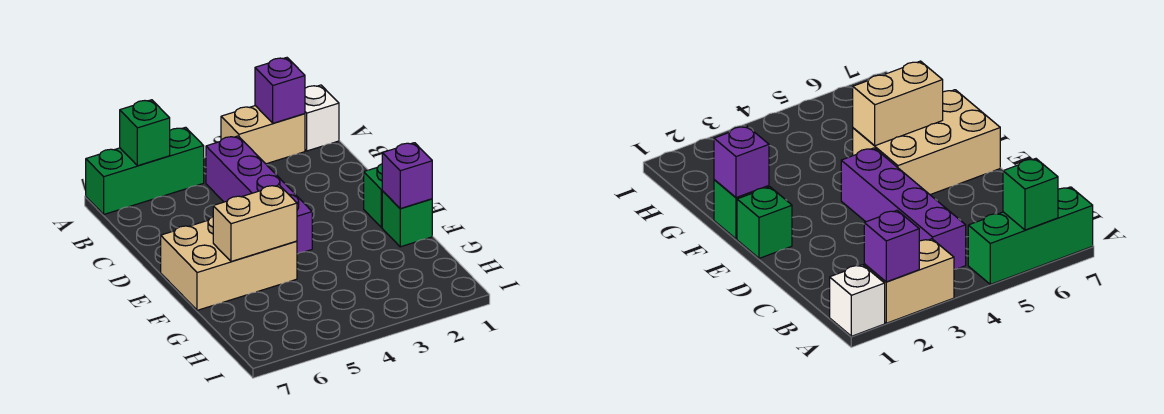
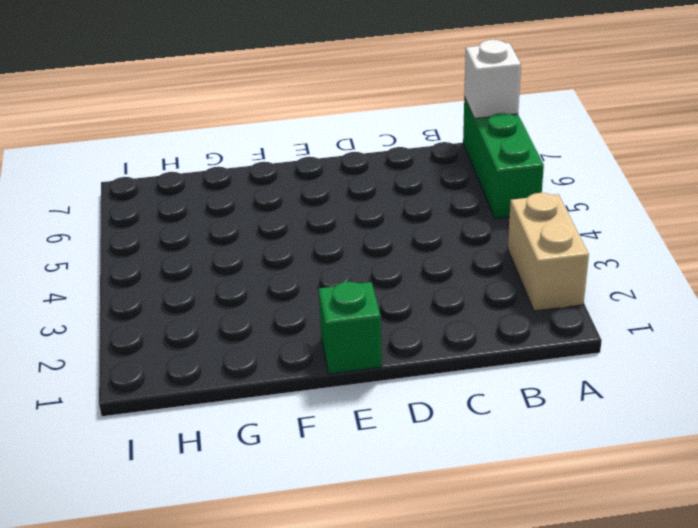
white brick A7 level 2 -> white brick A1 level 1
none -> purple brick B4:E4 level 1
none -> tan brick E5:F7 level 1

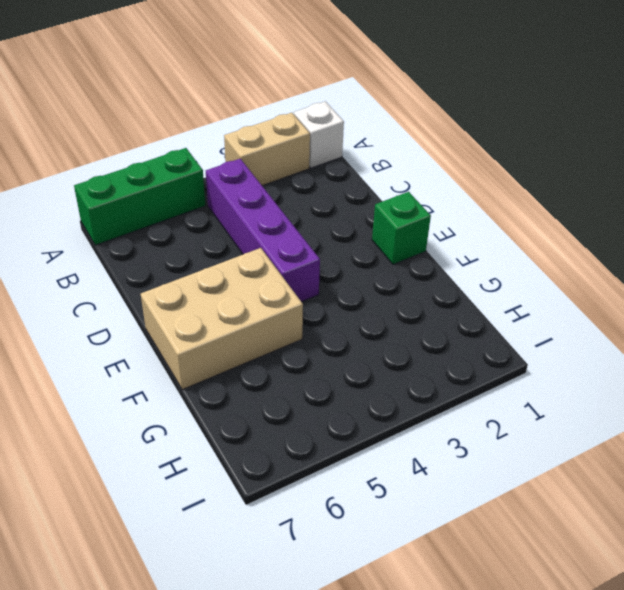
none -> green brick F1 level 1
none -> purple brick A2 level 2

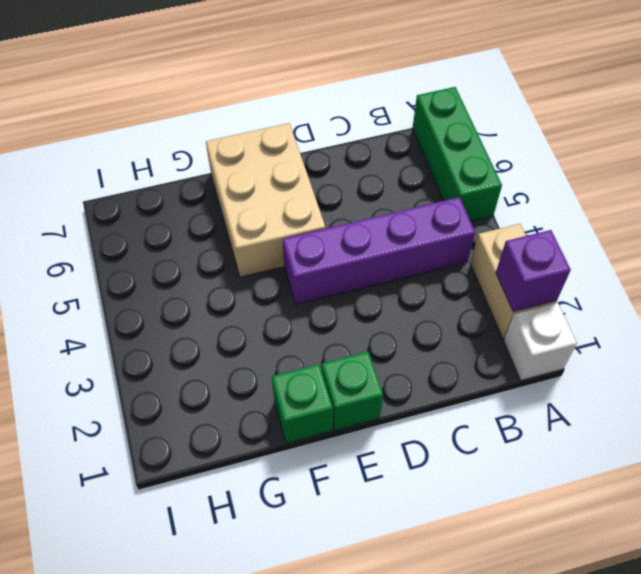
none -> green brick A6 level 2
none -> purple brick F1 level 2

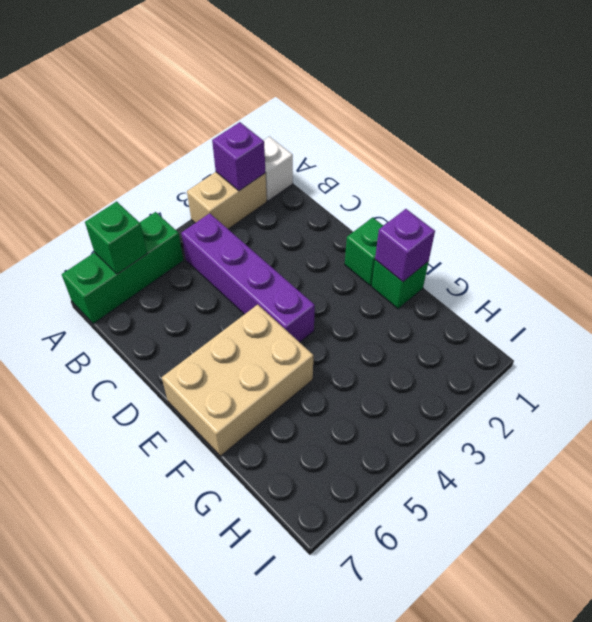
none -> tan brick F5:F6 level 2

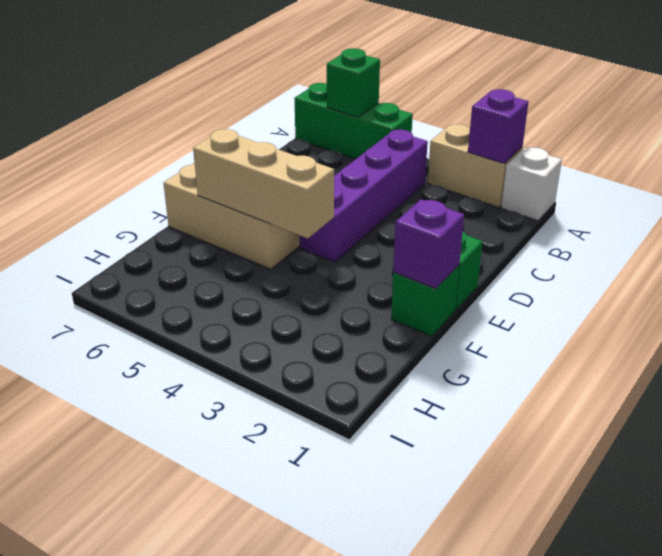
tan brick F4:F6 level 2 -> tan brick F5:F6 level 2

